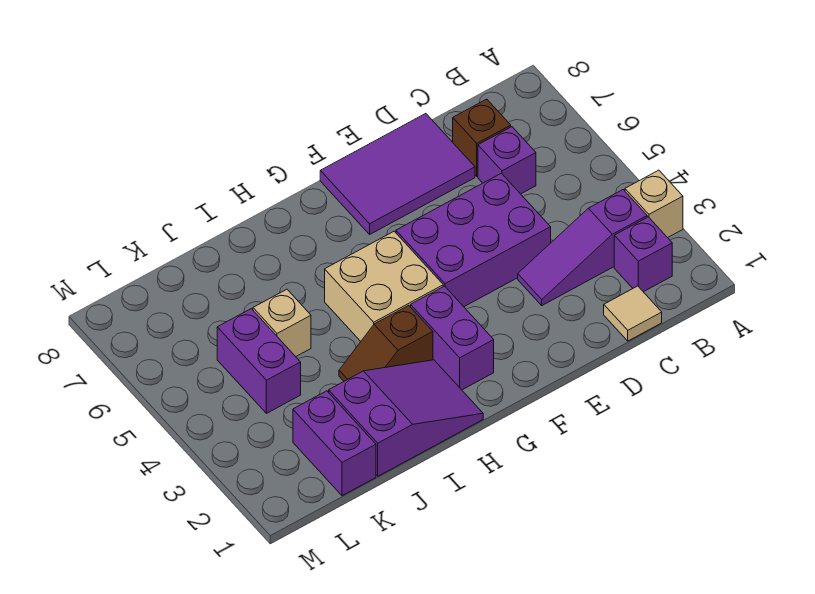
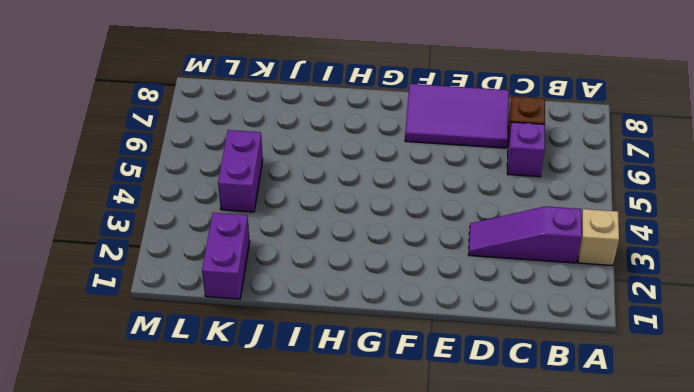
none -> purple brick B2 level 1
none -> tan tile C1 level 1
none -> purple brick D4:F5 level 1

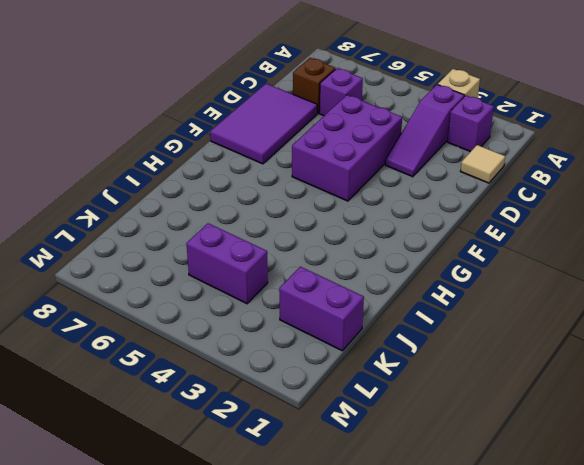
none -> purple brick G2:G3 level 1
none -> tan brick G4:H5 level 1
none -> purple slope H1:J2 level 1 top J

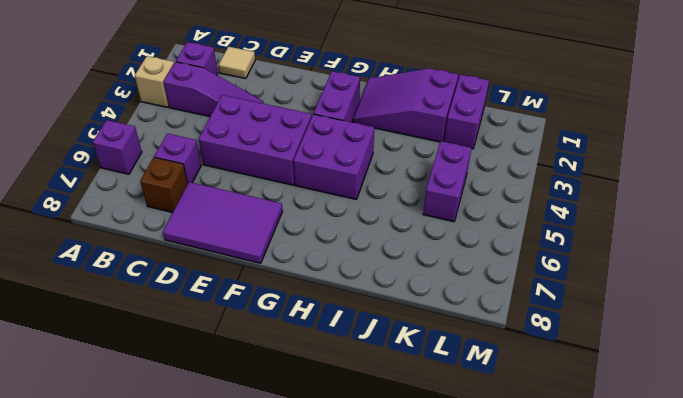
purple brick A6 level 1 -> none
purple brick G4:H5 level 1 -> tan brick G4:H5 level 1
none -> brown slope H3:I3 level 1 top H
none -> tan brick J5 level 1

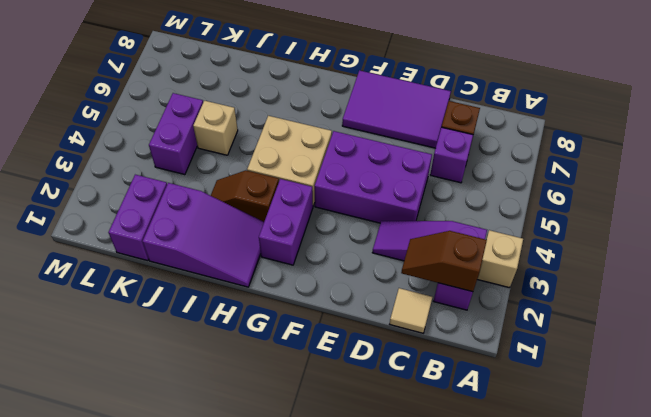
brown slope B2:C2 level 2 top B -> none

